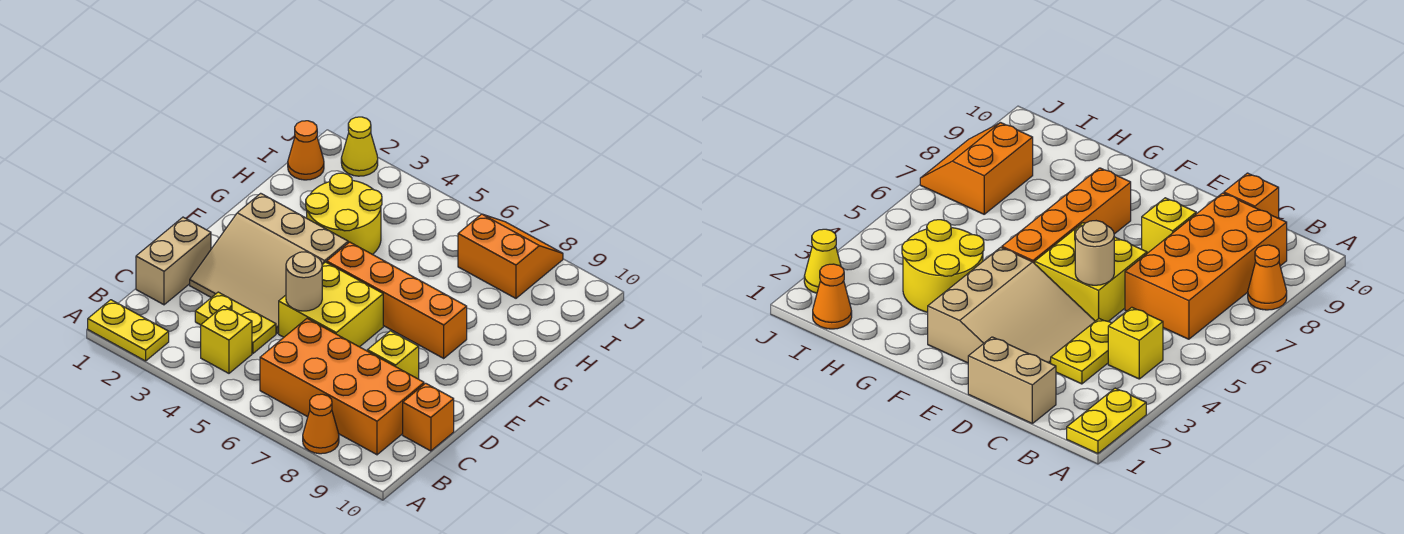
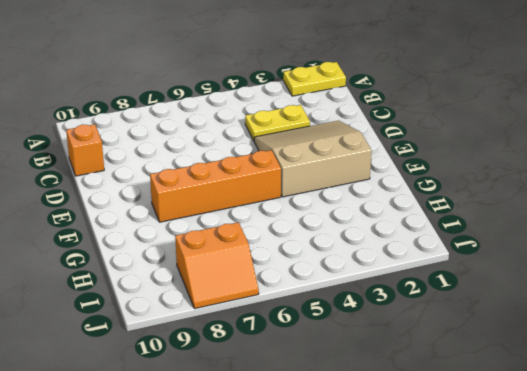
none -> orange cone A8 level 1
none -> yellow brick B4 level 1
none -> orange brick B6:C9 level 1

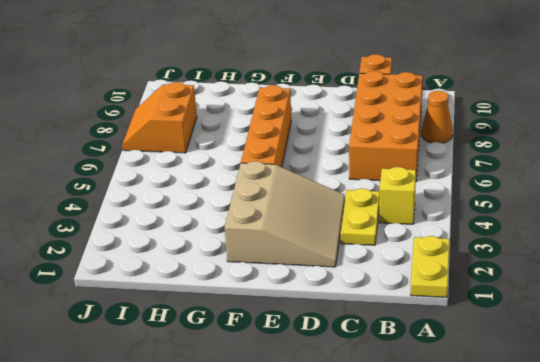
none -> tan brick C1:D1 level 1
none -> yellow brick D5:E6 level 1
none -> yellow brick D8 level 1

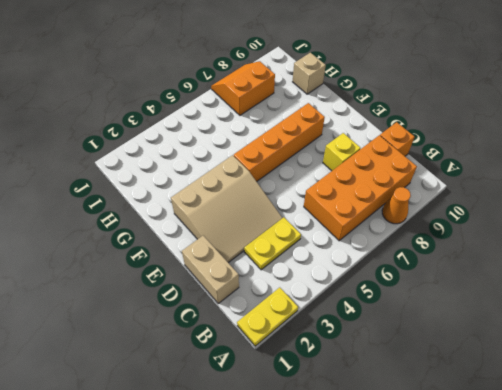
tan brick H10 level 1 -> none
none -> yellow brick B4 level 1
none -> yellow brick D5:E6 level 1
none -> yellow round brick G3:H4 level 1

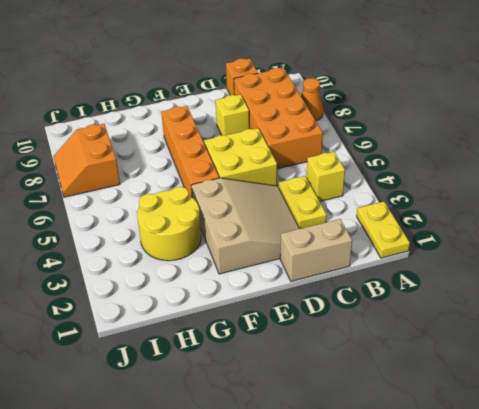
none -> orange cone I1 level 1
none -> yellow cone J2 level 1
none -> tan round brick D5 level 2

